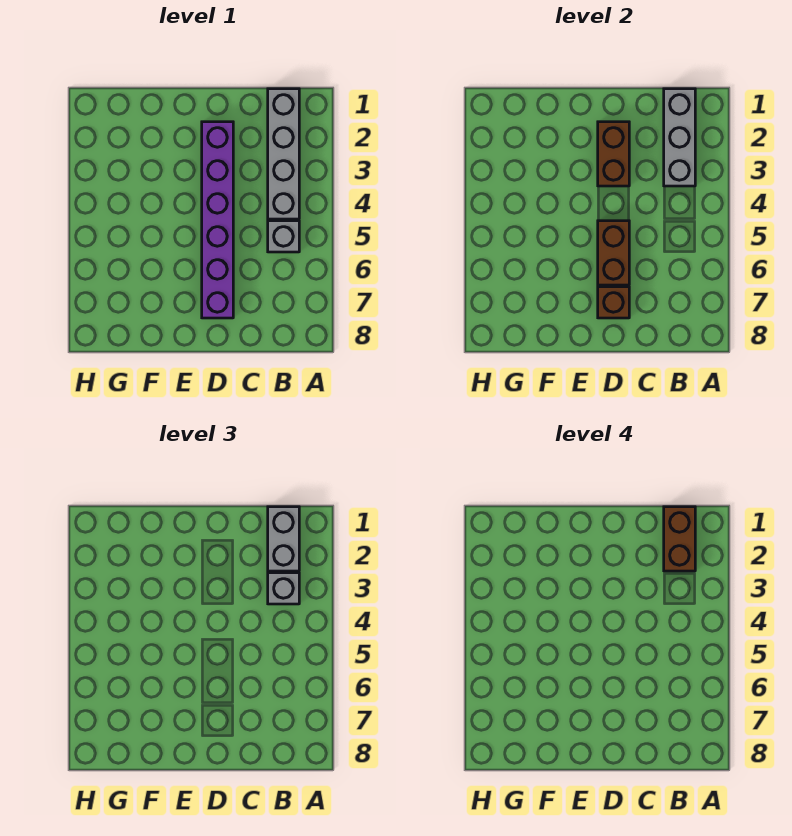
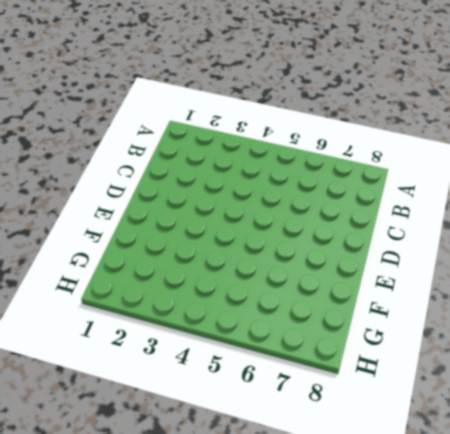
none -> grey brick B1:B4 level 1
none -> grey brick B5 level 1

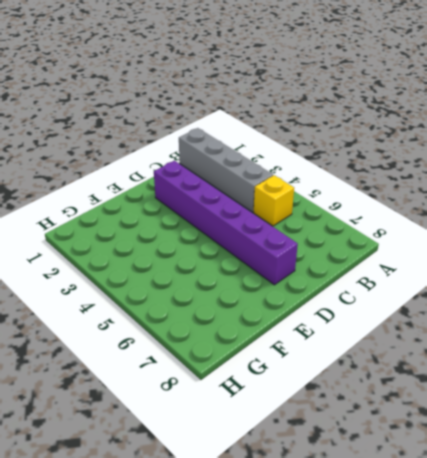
yellow brick B5 level 1 -> grey brick B5 level 1
none -> grey brick B1:B3 level 2
none -> brown brick D2:D3 level 2

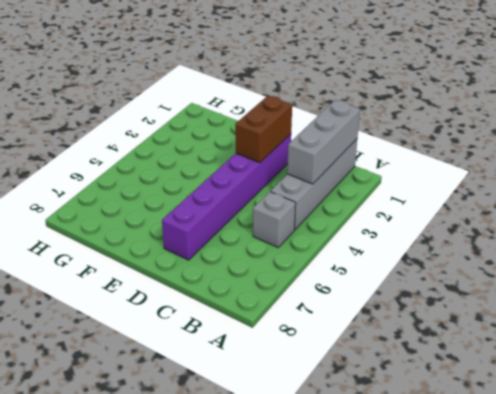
none -> brown brick D5:D6 level 2
none -> brown brick D7 level 2

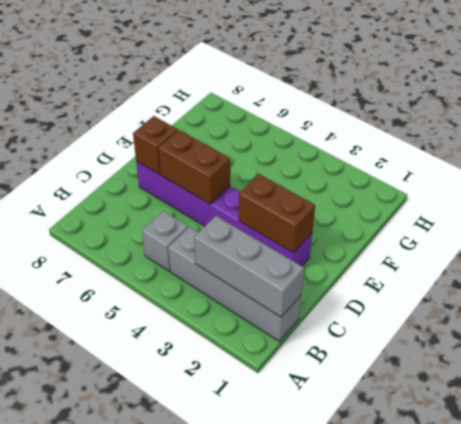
none -> grey brick B1:B2 level 3
none -> grey brick B3 level 3

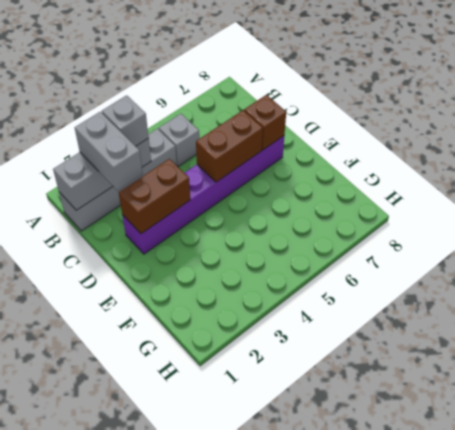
grey brick B2:C2 level 3 -> grey brick B1:B2 level 3
none -> brown brick B1:B2 level 4

